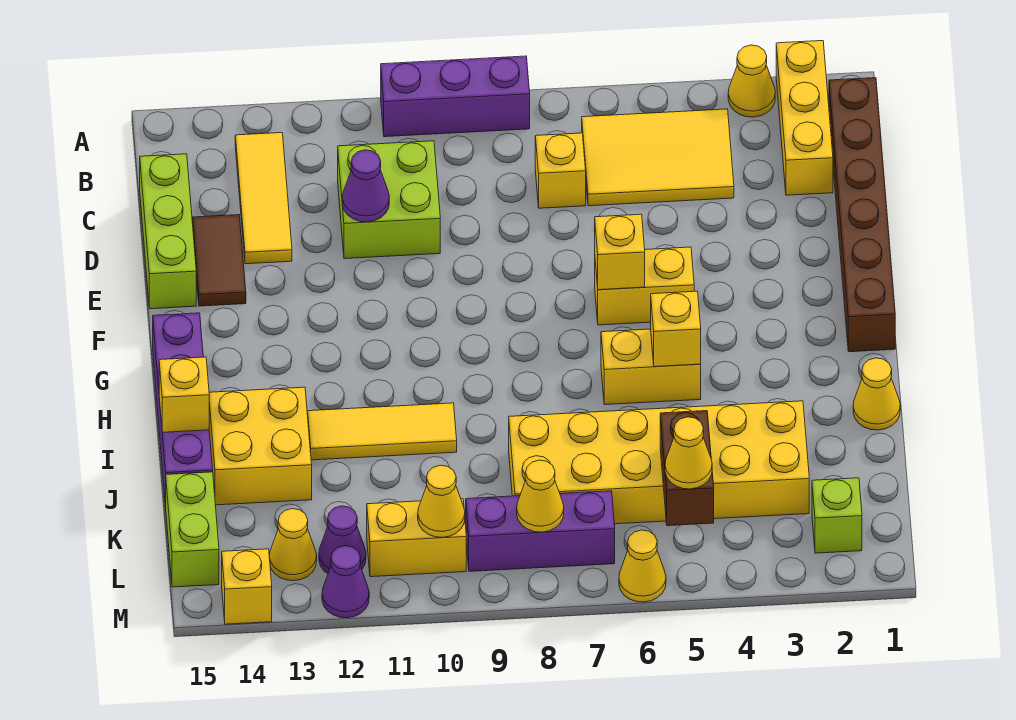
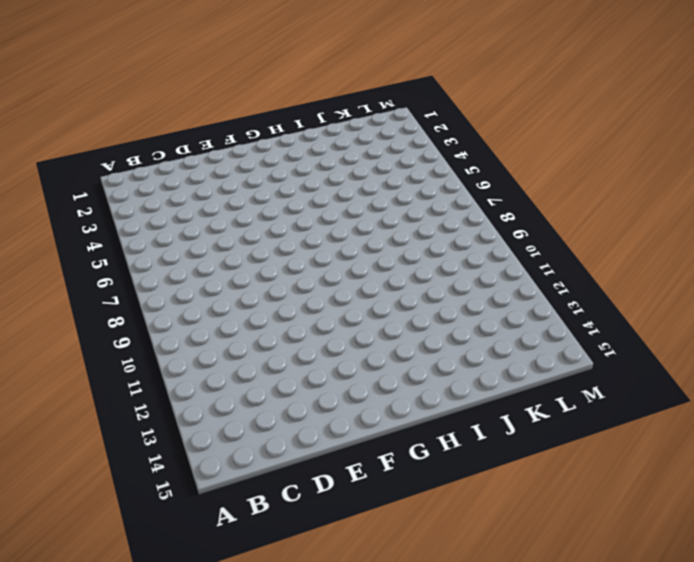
none -> yellow brick A2:C2 level 1
none -> yellow cone A3 level 1
none -> purple brick A8:A10 level 1
none -> brown brick B1:G1 level 1

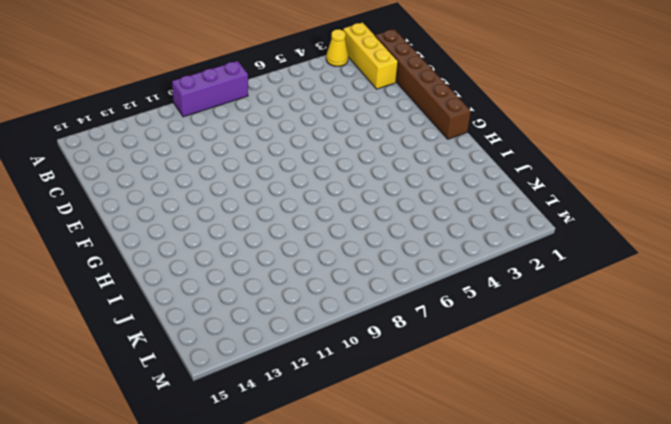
none -> yellow tile B4:C6 level 1
none -> yellow tile B13:D13 level 1
none -> yellow brick C7 level 1
none -> lime brick C10:D11 level 1

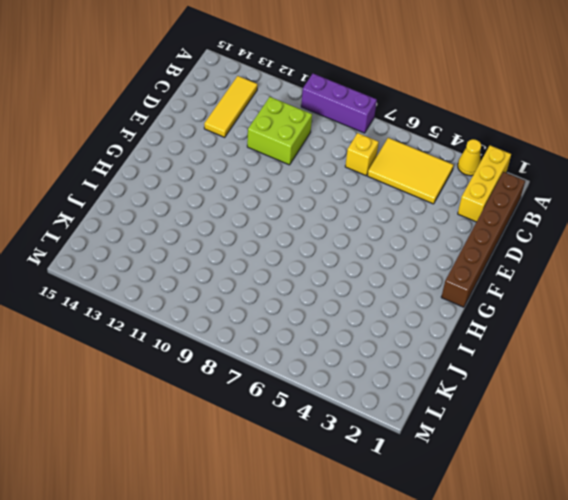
none -> lime brick C15:E15 level 1
none -> brown tile D14:E14 level 1
none -> yellow brick F5:F6 level 1
none -> purple brick G15:J15 level 1

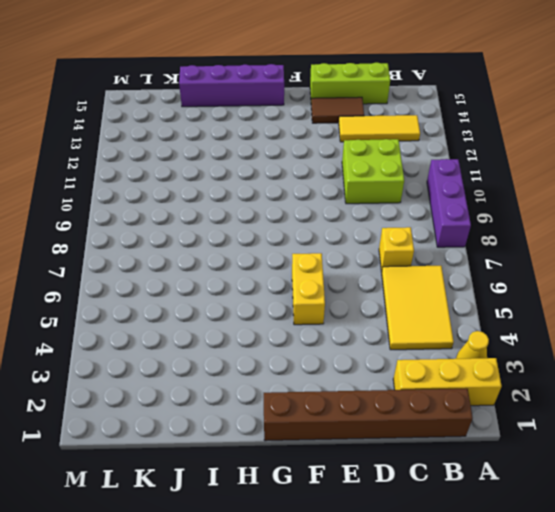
none -> yellow brick H5:H6 level 1
none -> yellow cone I1 level 1
none -> yellow tile I10:I12 level 1
none -> yellow brick I13:J14 level 1

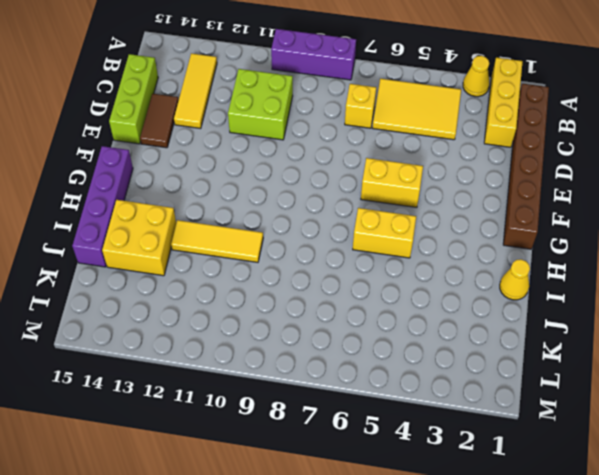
none -> yellow brick J3:K8 level 1
none -> lime brick K15:L15 level 1
none -> lime brick L2 level 1
none -> purple brick L7:L9 level 1

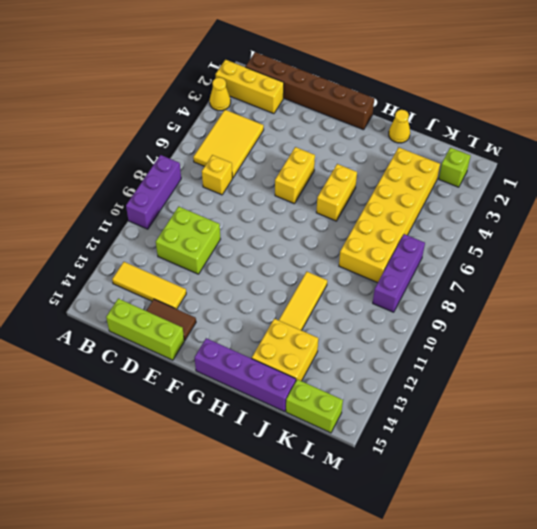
none -> yellow brick L10:L11 level 1
none -> purple cone L12 level 1
none -> yellow cone L13 level 1
none -> yellow cone M6 level 1

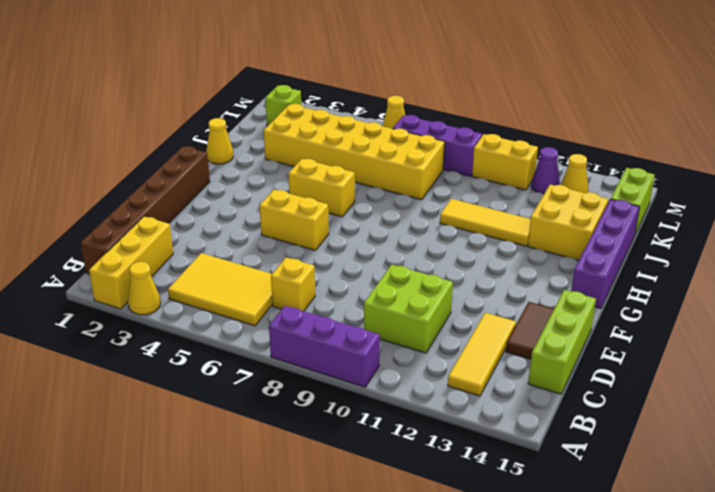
none -> purple cone M12 level 1
none -> yellow brick M14 level 1
none -> purple cone D11 level 2
none -> yellow brick F6 level 2

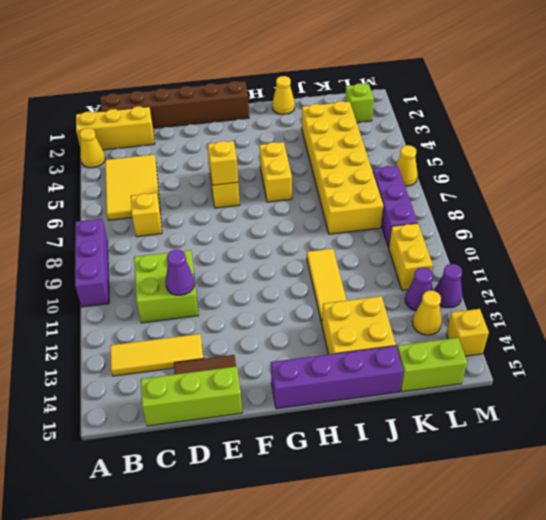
none -> yellow brick H5 level 2
none -> yellow brick I15 level 2
none -> brown brick K5:L5 level 2
none -> yellow cone L8 level 2

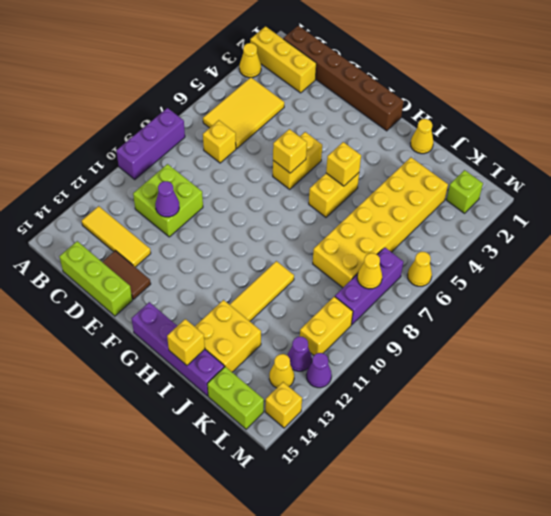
none -> brown brick K5:L5 level 2
none -> yellow cone L10 level 2
none -> yellow cone L5 level 3

